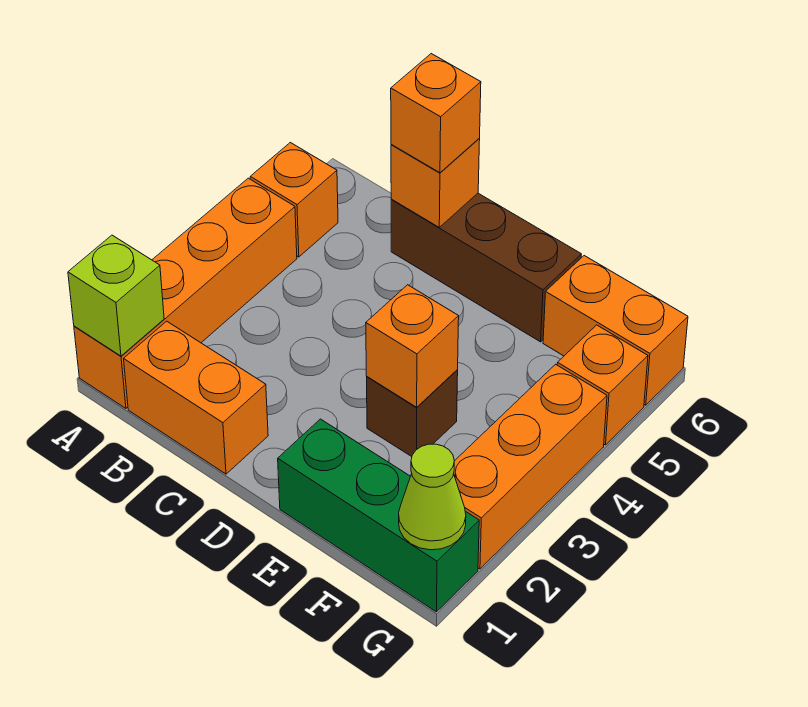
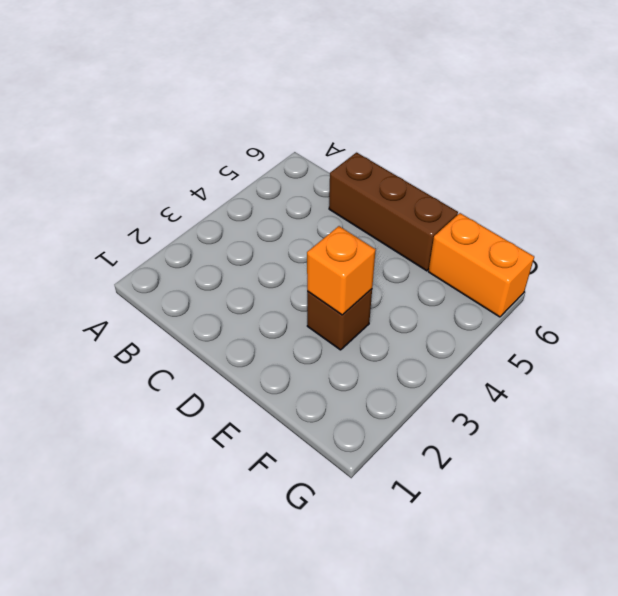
none -> orange brick A1:A4 level 1
none -> orange brick A5 level 1
none -> orange brick B1:C1 level 1

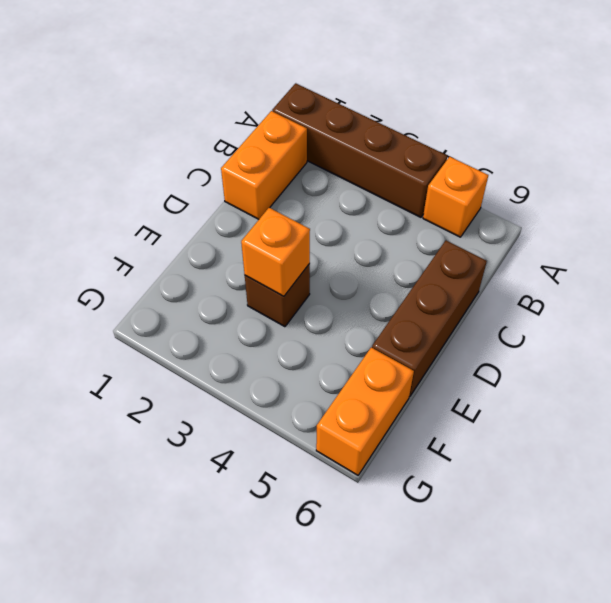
brown brick A1:A4 level 1 -> orange brick A1:A4 level 1
none -> green brick E1:G1 level 1
none -> orange brick G2:G4 level 1
none -> orange brick G5 level 1

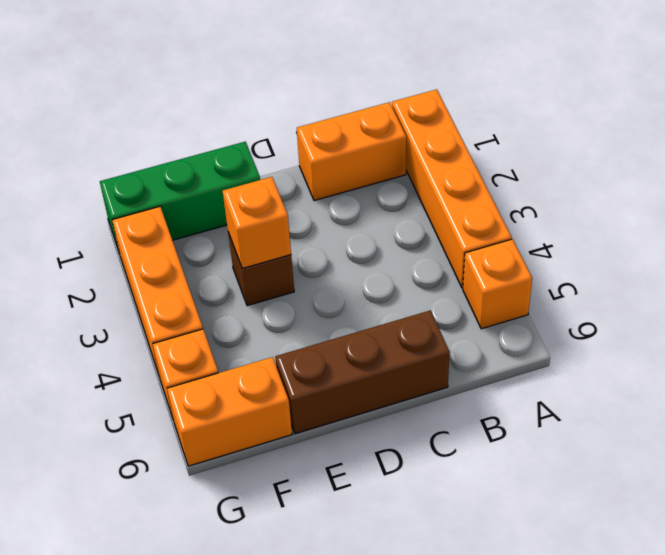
none -> lime brick A1 level 2
none -> orange brick C6 level 2
none -> lime cone G1 level 2

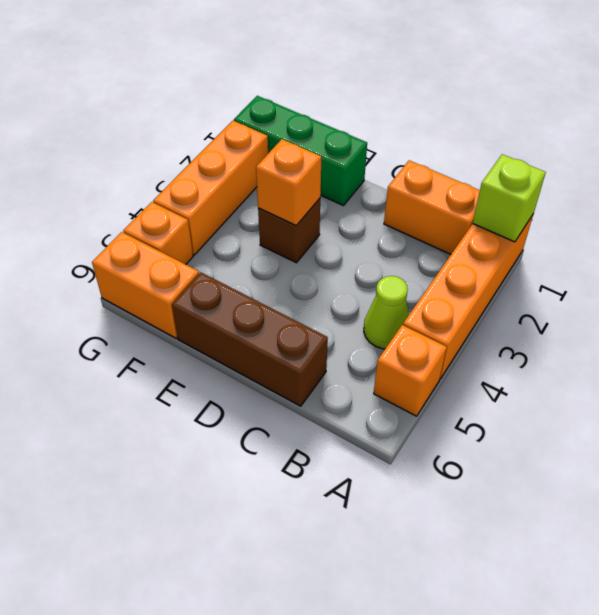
lime cone B4 level 1 -> lime cone G1 level 2
none -> orange brick C6 level 2
none -> orange brick C6 level 3

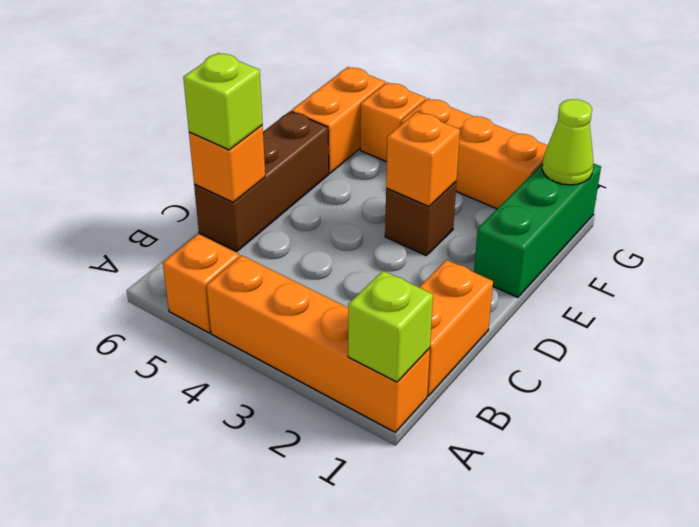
lime brick C6 level 3 -> orange brick C6 level 3

